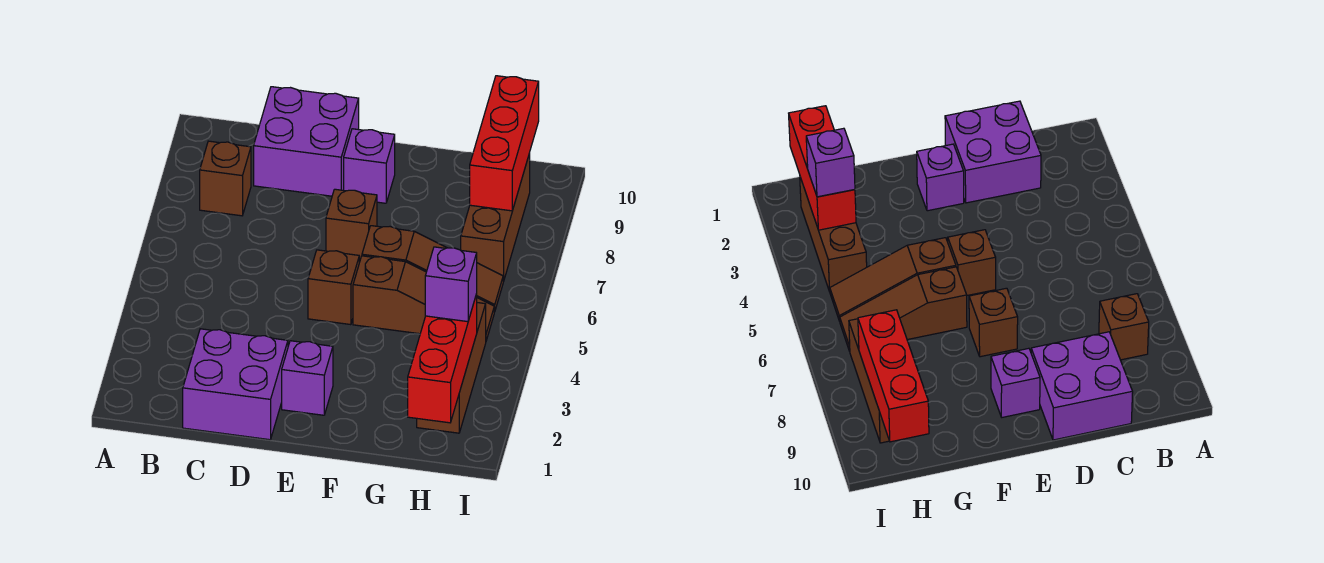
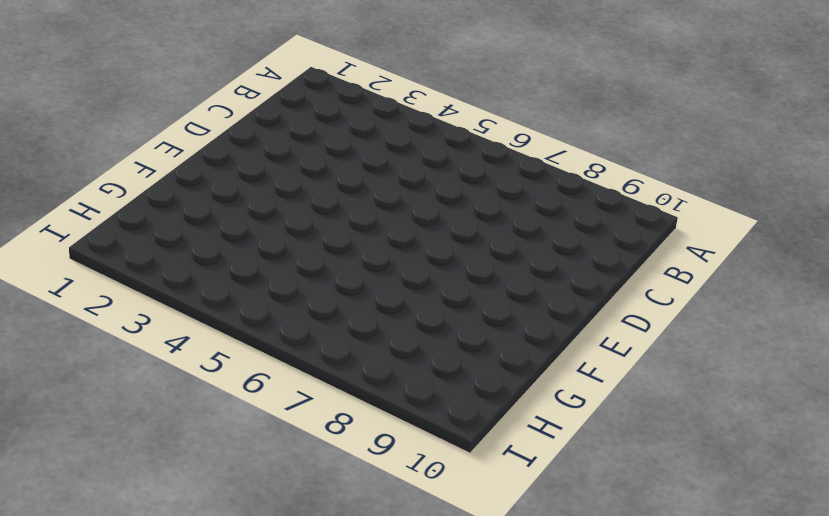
none -> brown brick B8 level 1
none -> purple brick C1:D2 level 1
none -> purple brick C9:D10 level 1

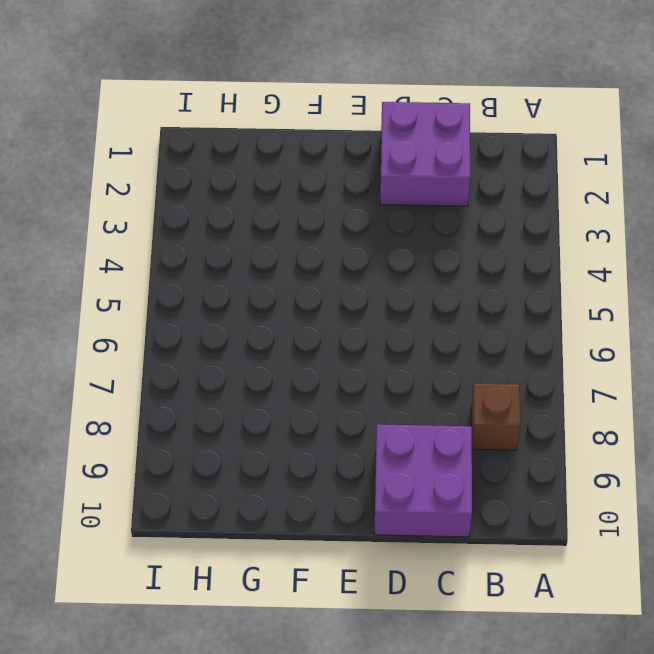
none -> purple brick E2 level 1
none -> brown brick E5 level 1
none -> brown brick E7 level 1

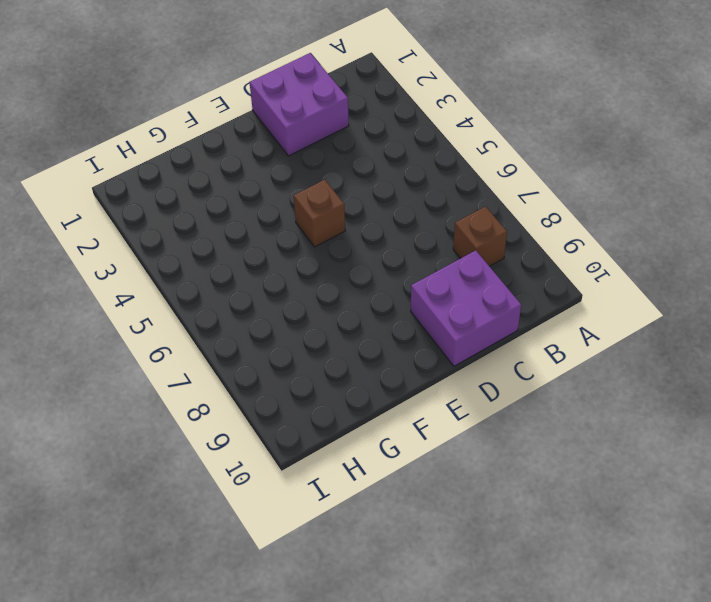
none -> purple brick E2 level 1
none -> brown brick E7 level 1
none -> purple brick E9 level 1

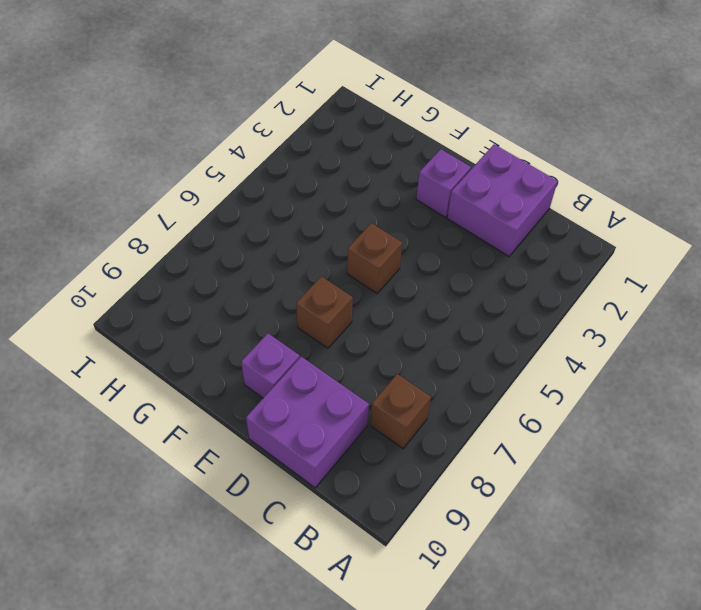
none -> brown slope F5:H5 level 1 top F
none -> brown slope F6:H6 level 1 top F
none -> brown brick H2:H4 level 1

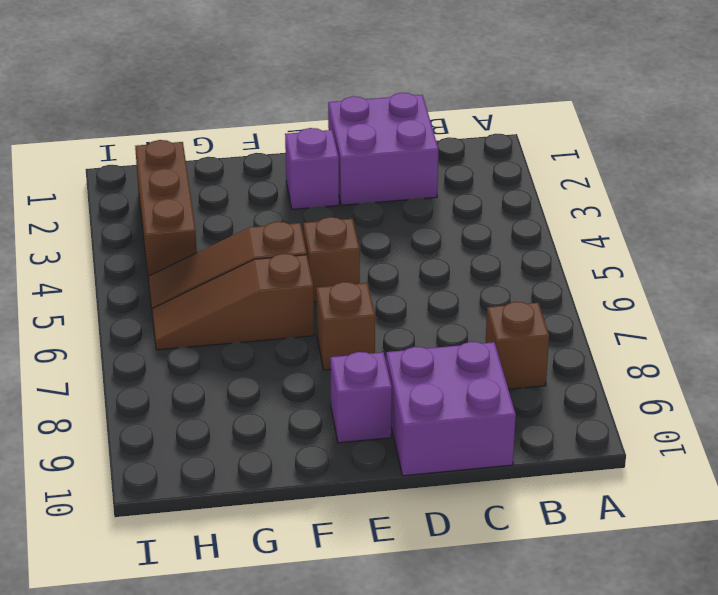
none -> brown brick H7:H9 level 1
none -> red brick H1:H3 level 2
none -> red brick H8:H10 level 2

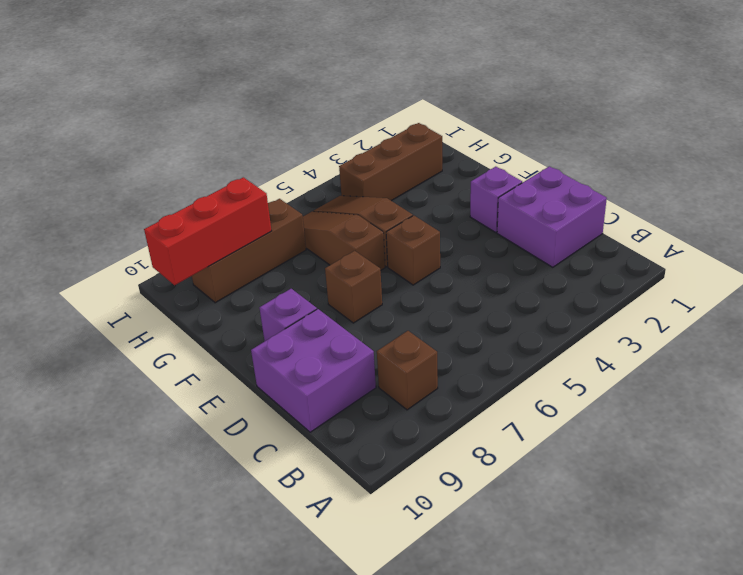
none -> red brick H1:H3 level 2
none -> purple brick H3 level 3

